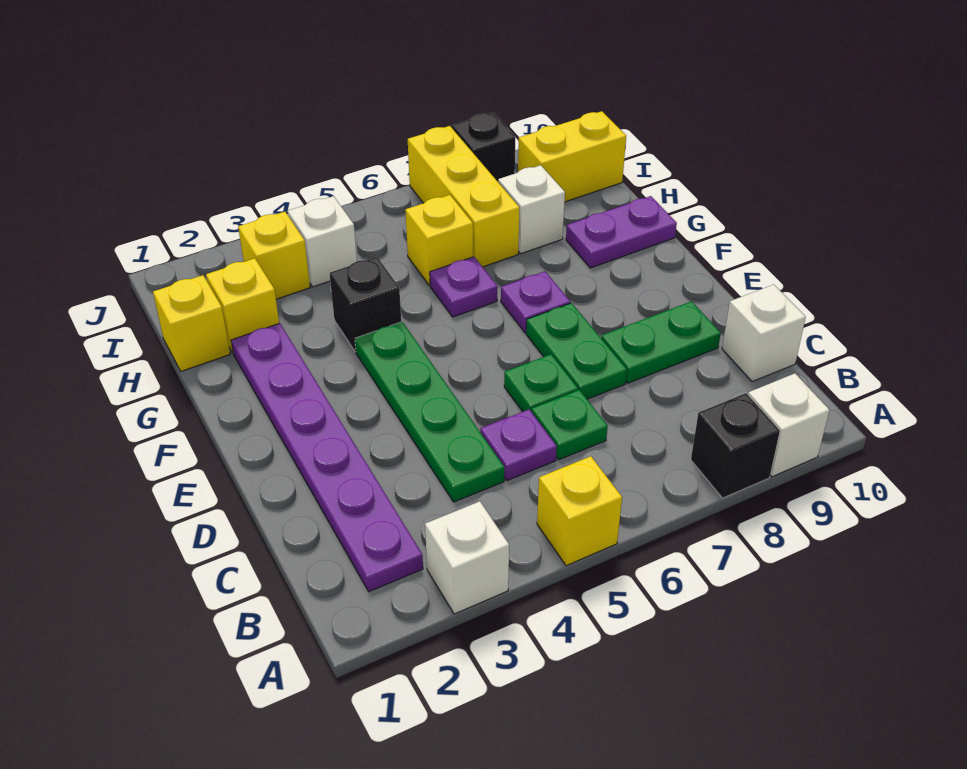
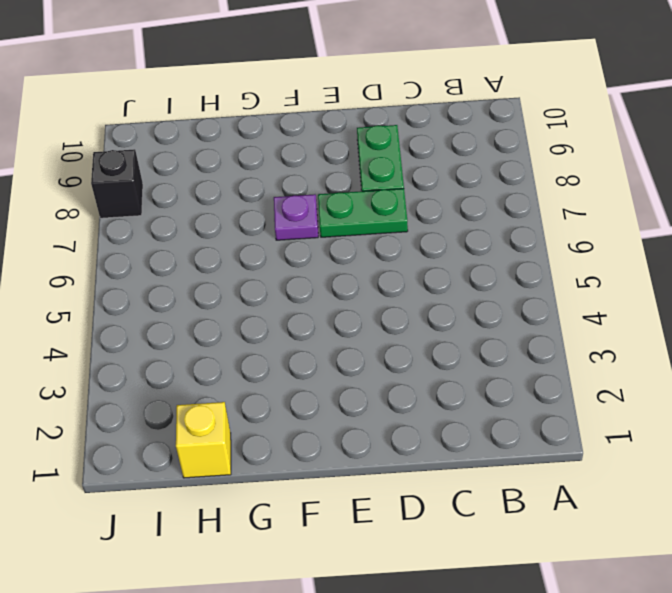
none -> white brick A3 level 1
none -> yellow brick A5 level 1
none -> black brick A8 level 1

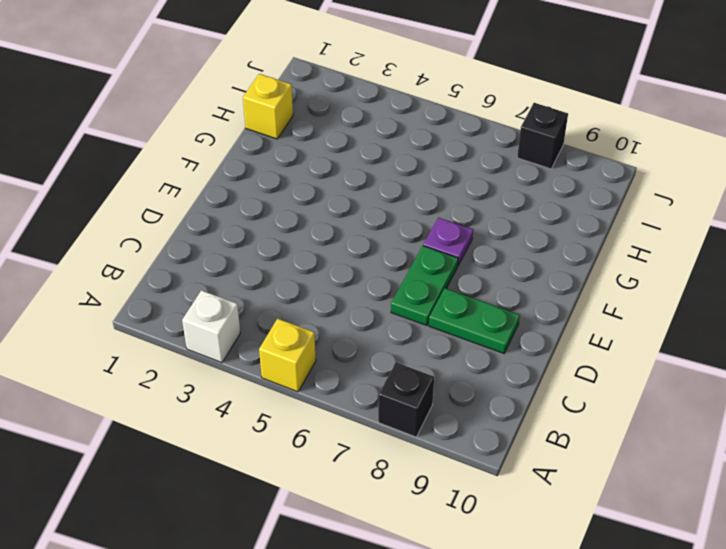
none -> white brick A9 level 1
none -> purple plate B2:G2 level 1
none -> green plate C4:F4 level 1

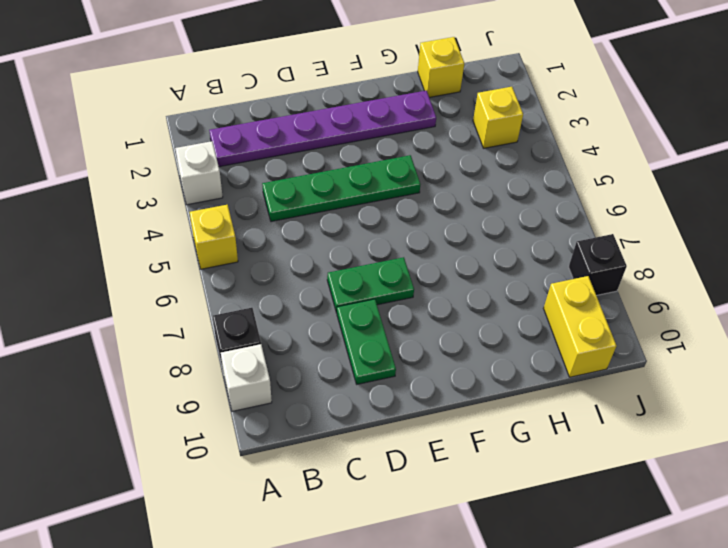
none -> purple plate C5 level 1
none -> green plate C6 level 1
none -> white brick C10 level 1

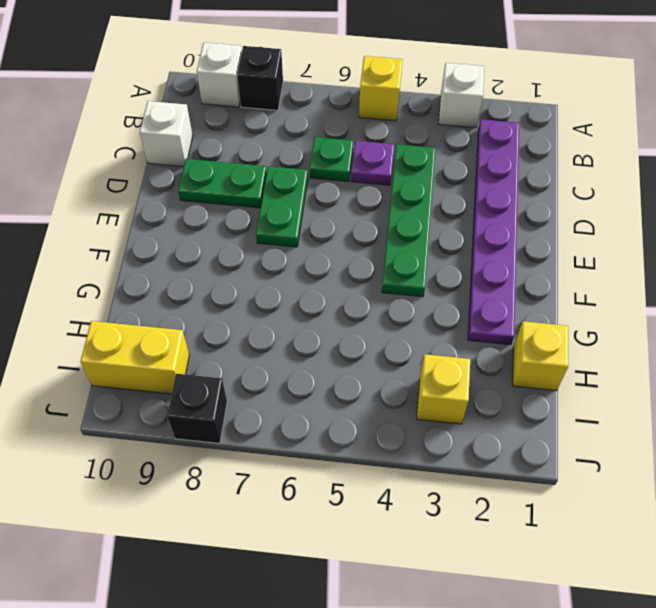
none -> green plate D6 level 1
none -> purple plate F7 level 1
none -> black brick G4 level 1

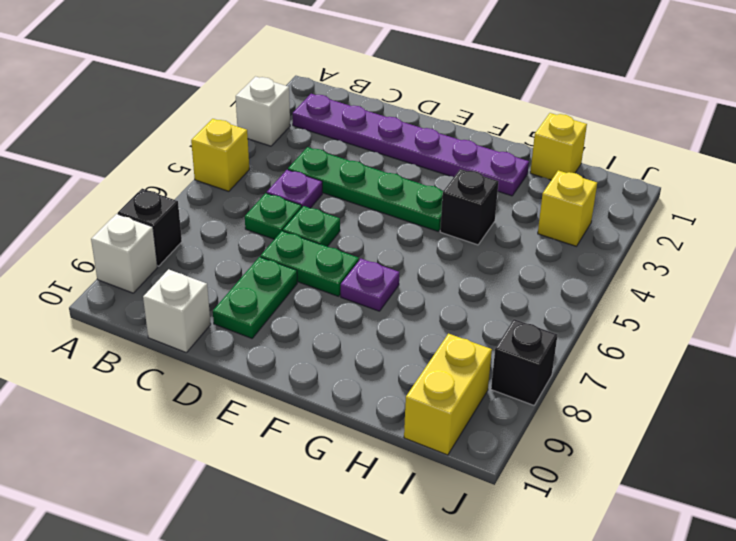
none -> purple plate G6 level 1
none -> purple plate G9:G10 level 1
none -> yellow brick H2 level 1

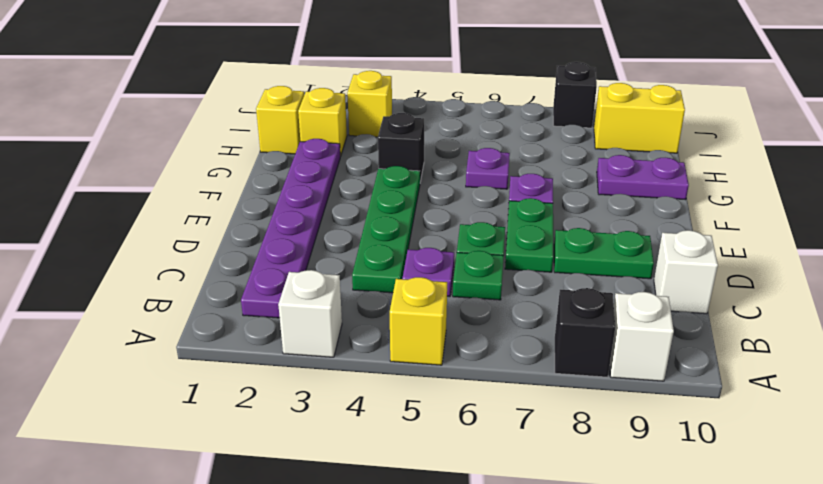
none -> yellow brick H6 level 1
none -> yellow brick H7:J7 level 1
none -> white brick H8 level 1

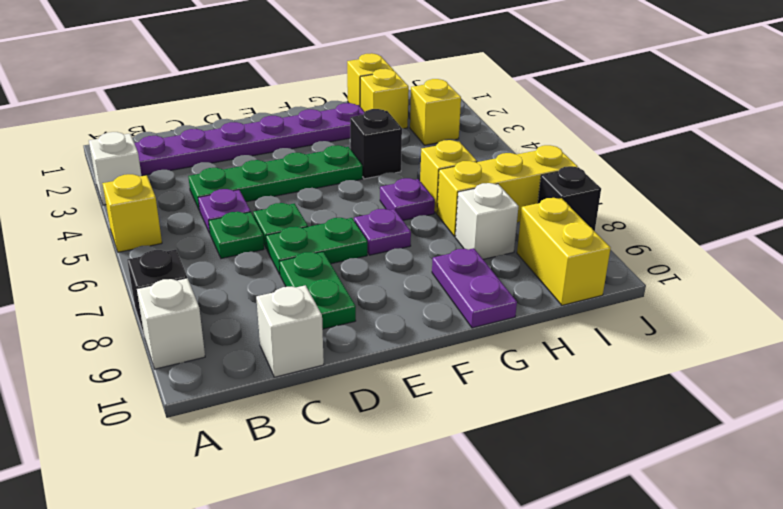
none -> white brick I4 level 1

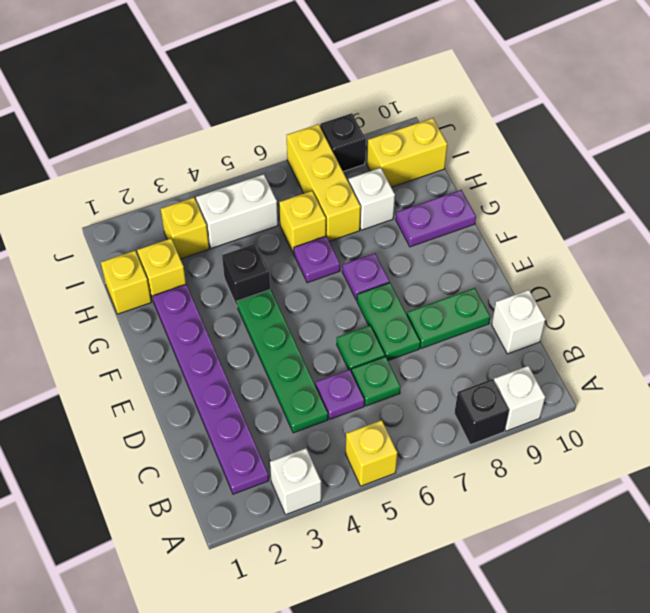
white brick I4:I5 level 1 -> white brick I4 level 1

